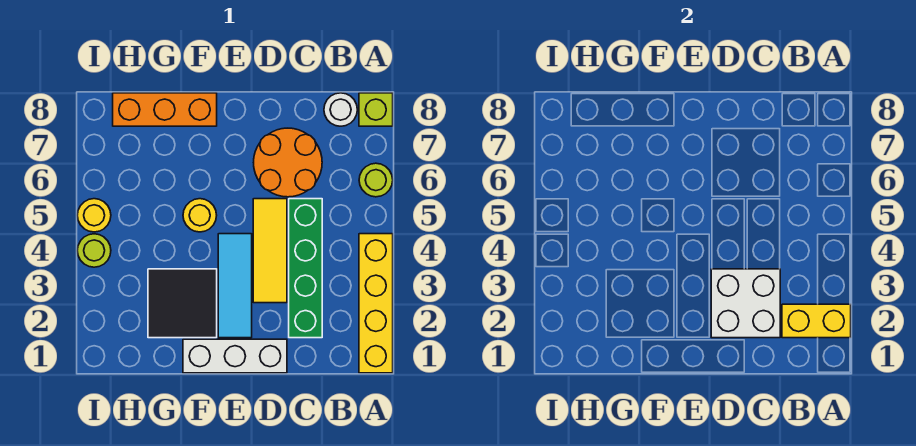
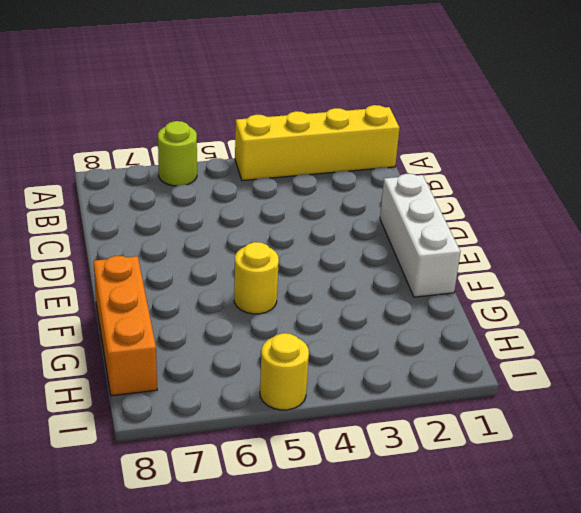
none -> lime brick A8 level 1
none -> white round brick B8 level 1
none -> green brick C2:C5 level 1

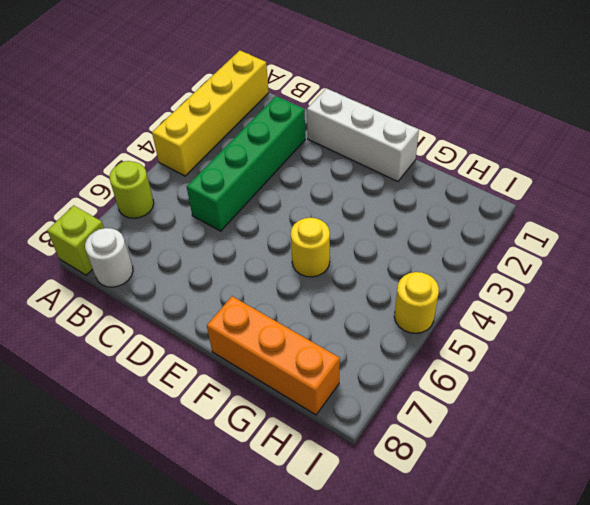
none -> orange round brick C6:D7 level 1
none -> yellow tile D3:D5 level 1
none -> cyan tile E2:E4 level 1

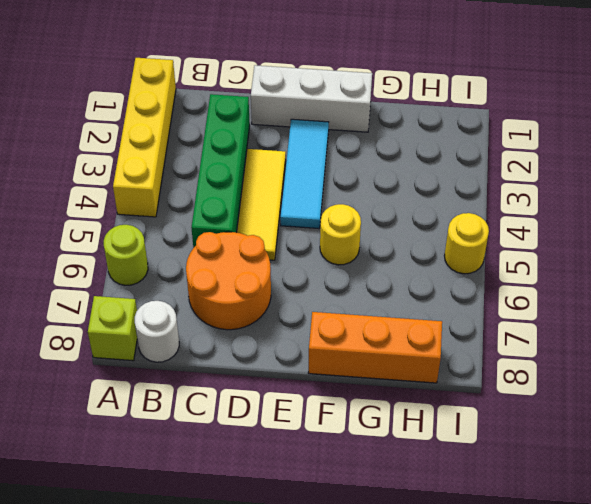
none -> black tile F2:G3 level 1
none -> lime round brick I4 level 1
none -> yellow brick A2:B2 level 2

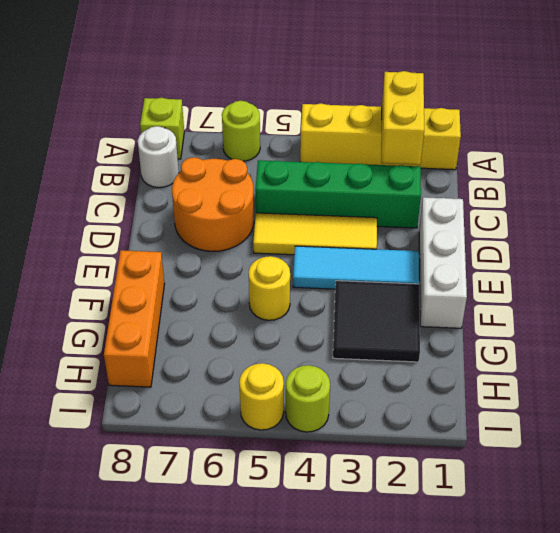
none -> white brick C2:D3 level 2

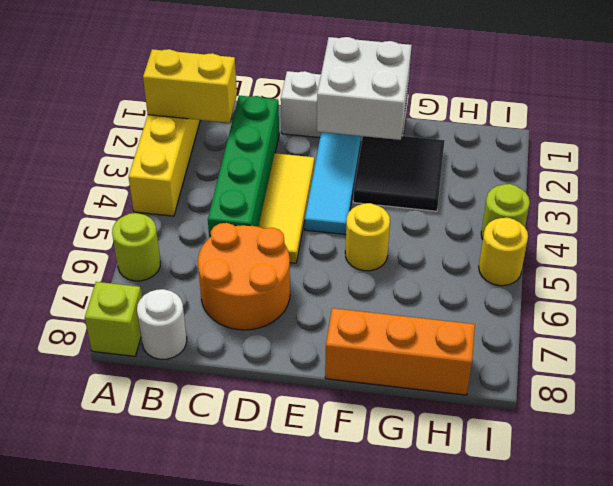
white brick E1:F2 level 2 -> white brick C2:D3 level 2

